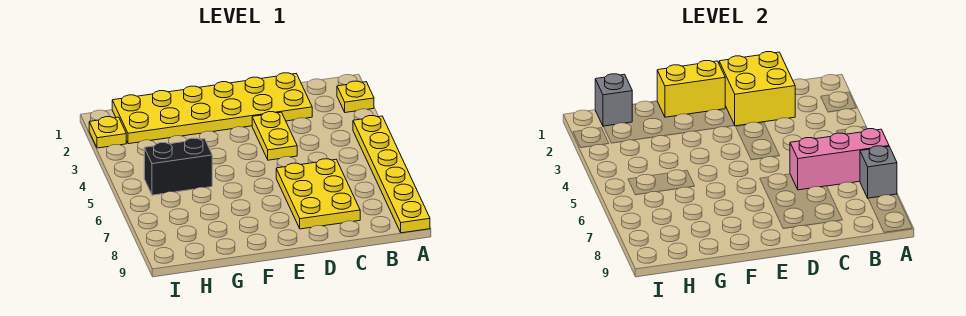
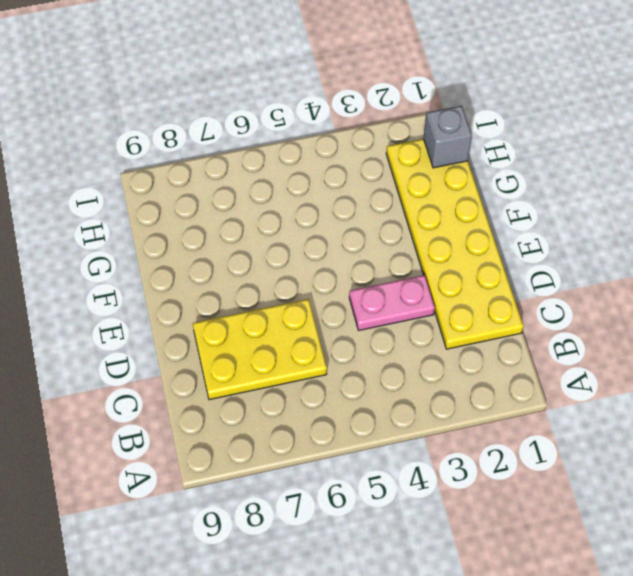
pink plate D3:D4 level 1 -> yellow plate D3:D4 level 1
none -> yellow plate A2 level 1
none -> yellow plate A4:A9 level 1
none -> black brick G5:H5 level 1

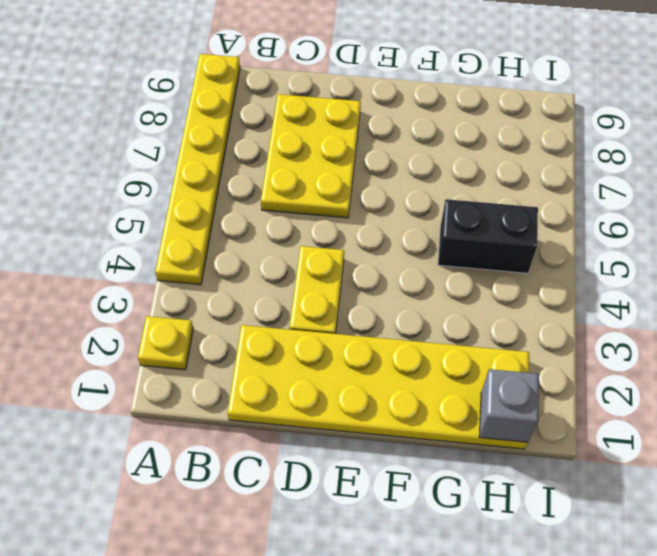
none -> yellow plate I2 level 1
none -> pink brick A6:C6 level 2
none -> grey brick A7 level 2

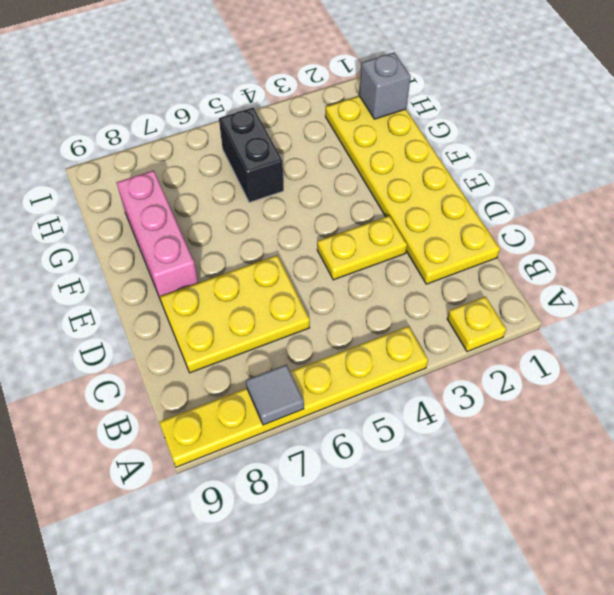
grey tile A7 level 2 -> grey brick A7 level 2
pink brick E8:G8 level 1 -> pink brick A6:C6 level 2
none -> yellow plate I2 level 1
none -> yellow brick C1:D2 level 2
none -> yellow brick E1:F1 level 2

